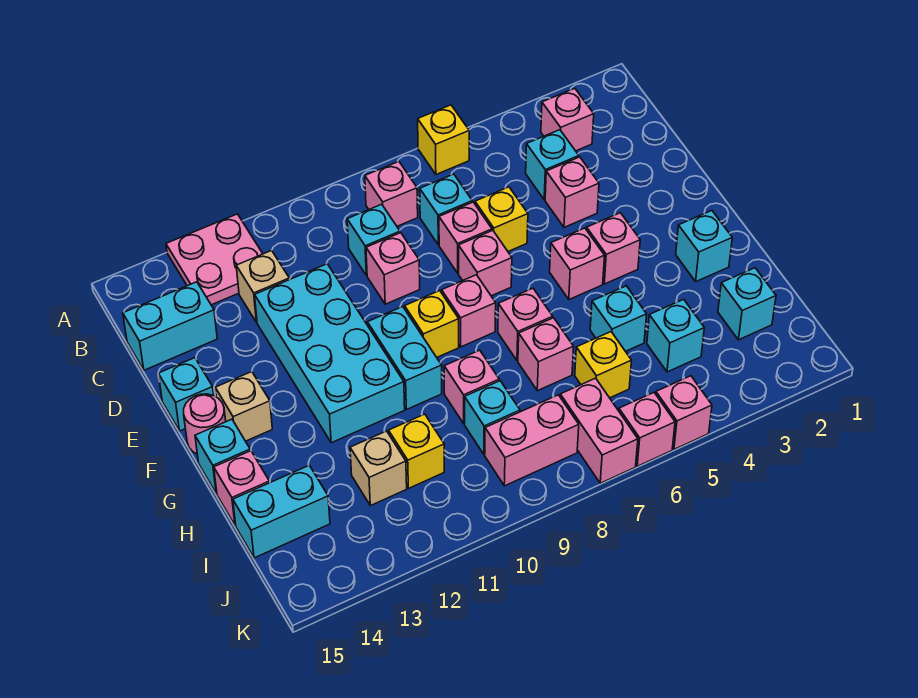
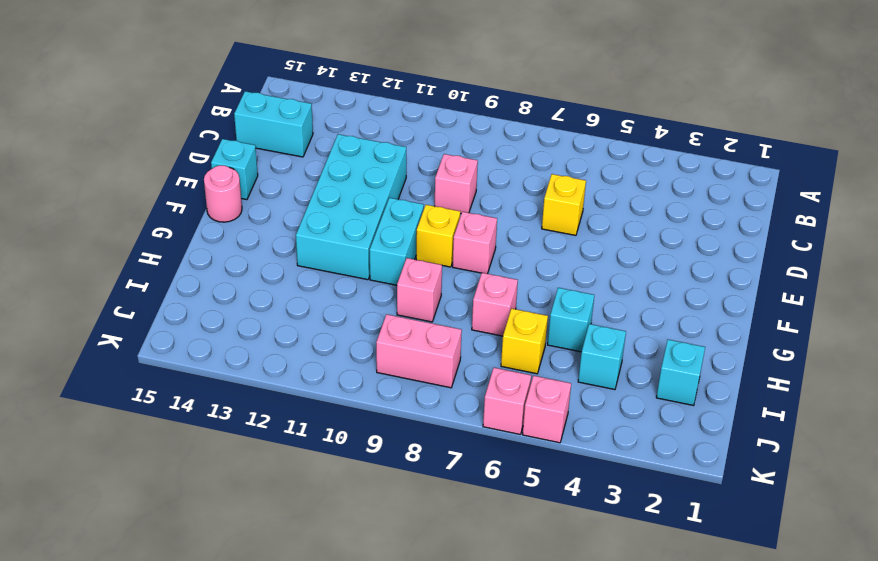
none -> yellow brick A6 level 1
none -> pink plate A12:B13 level 1
none -> pink brick B3 level 1
none -> pink brick B8 level 1

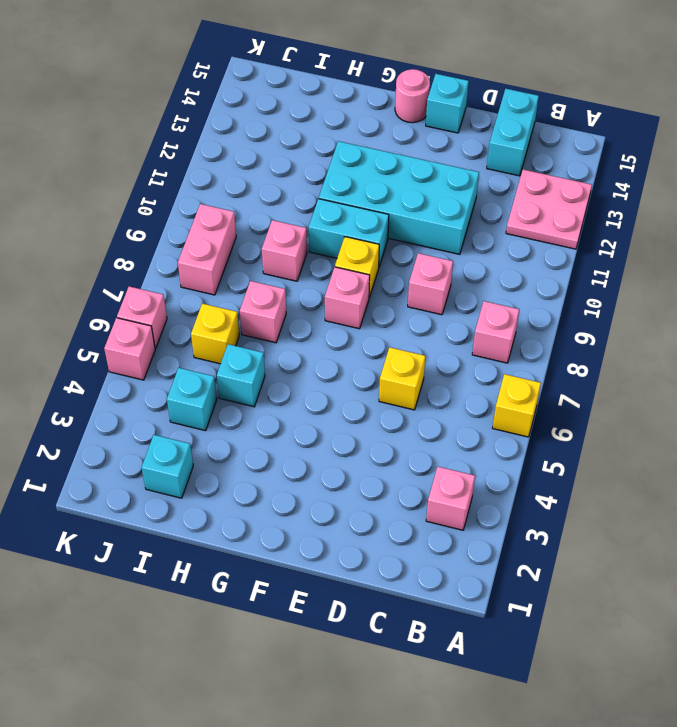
none -> cyan brick C4 level 1
none -> cyan brick C7 level 1
none -> cyan brick C9 level 1
none -> tan brick C12 level 1

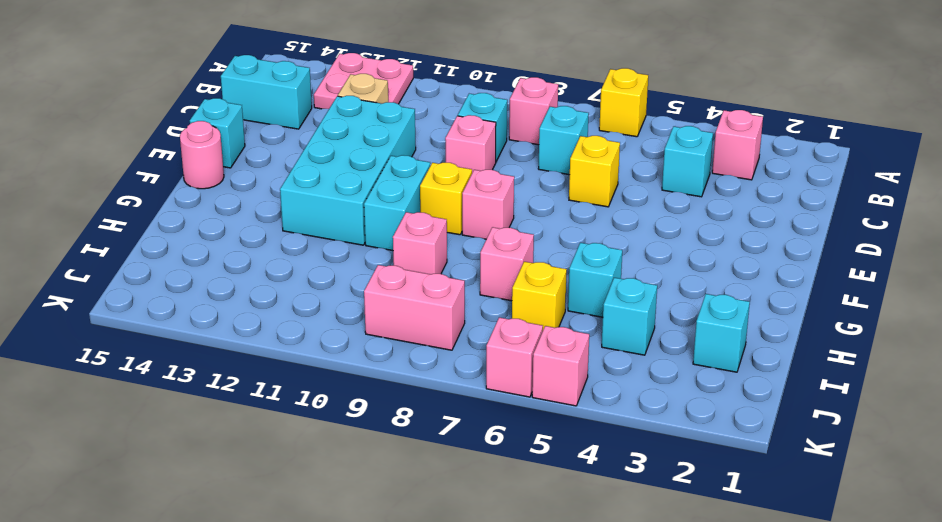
none -> pink brick D4 level 1
none -> pink brick D7 level 1
none -> pink brick E7 level 1
none -> pink brick F4 level 1

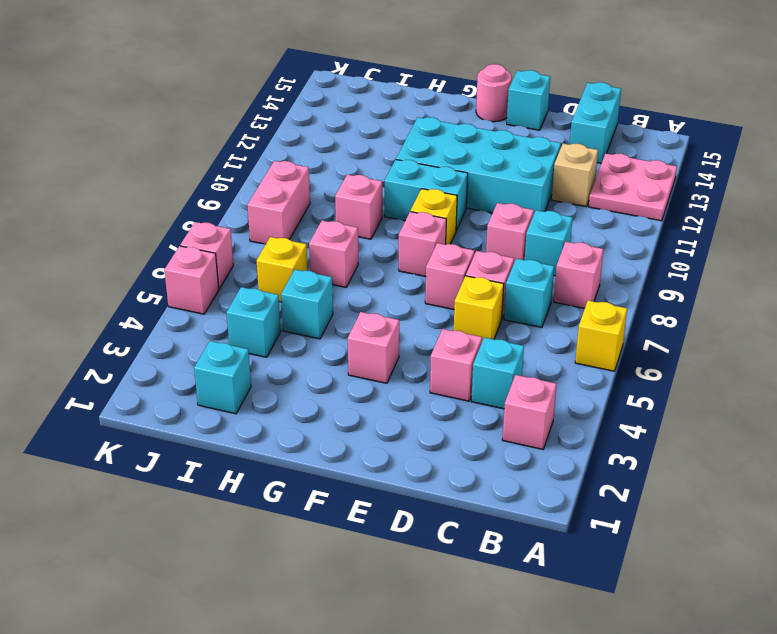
none -> pink brick F5 level 1
none -> tan brick F14 level 1
none -> cyan brick G2 level 1
none -> pink brick G7 level 1

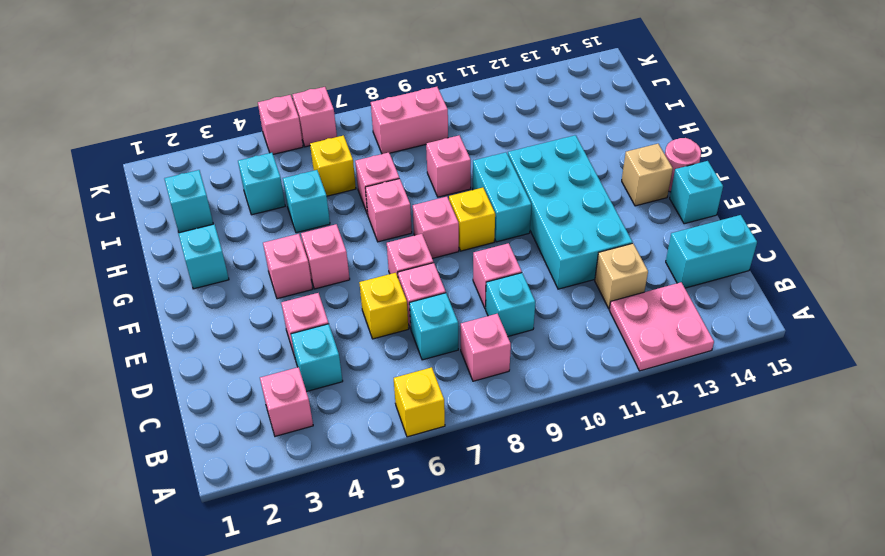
none -> cyan brick G15 level 1
none -> pink brick H15 level 1
none -> cyan brick I9 level 1
none -> yellow brick I11 level 1

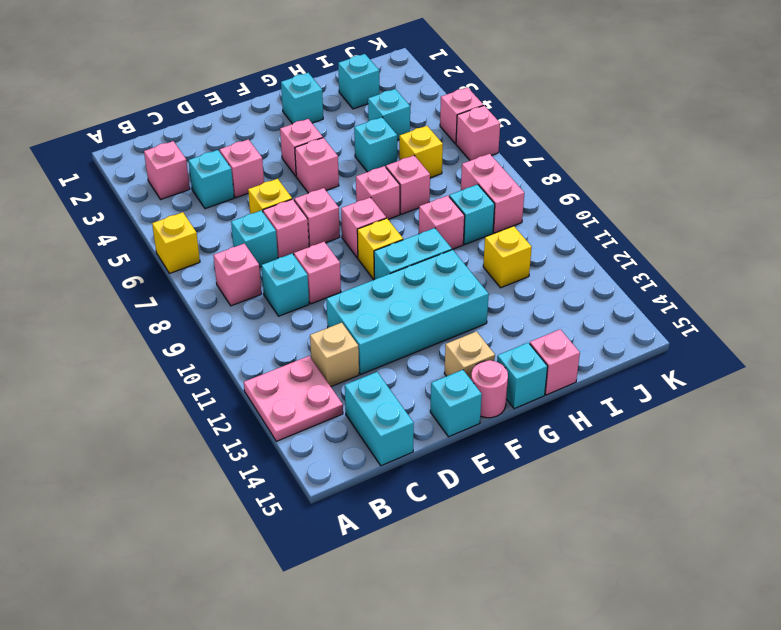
none -> tan brick I12 level 1
none -> cyan brick I14:I15 level 1
none -> pink brick J7:K7 level 1

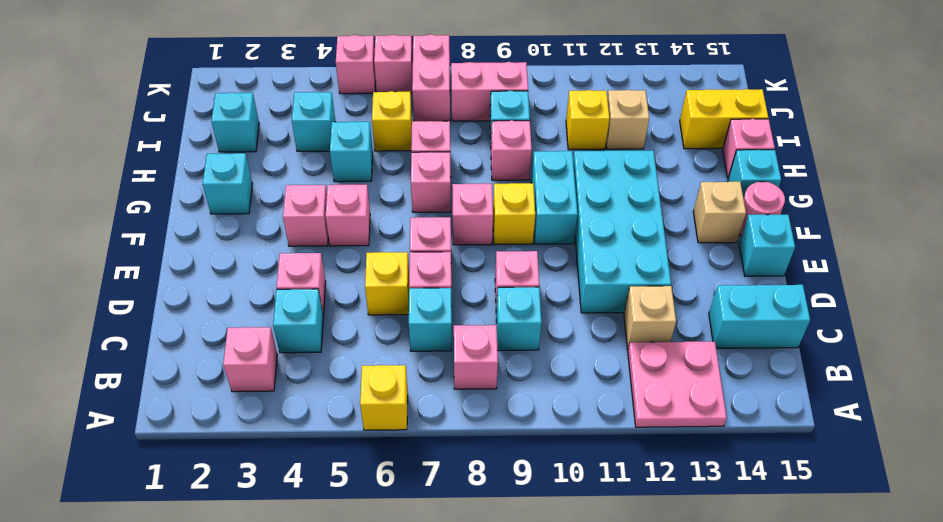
yellow brick I14:I15 level 1 -> cyan brick I14:I15 level 1

